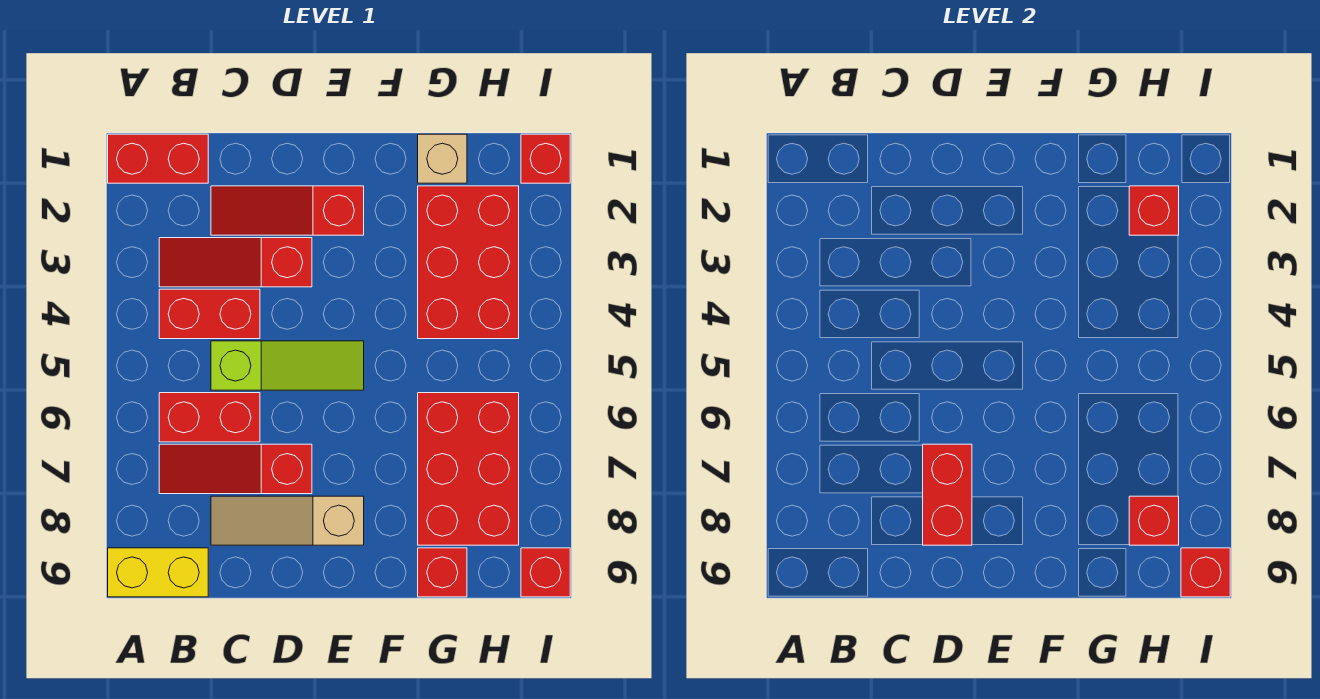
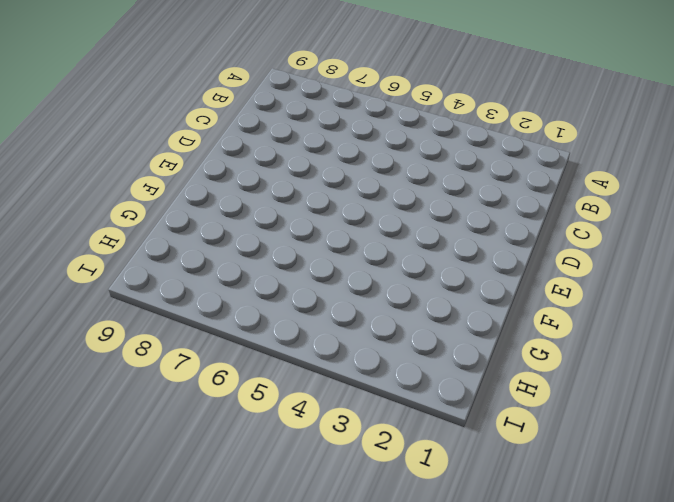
none -> red brick A1:B1 level 1
none -> yellow brick A9:B9 level 1
none -> red slope B3:D3 level 1 top D

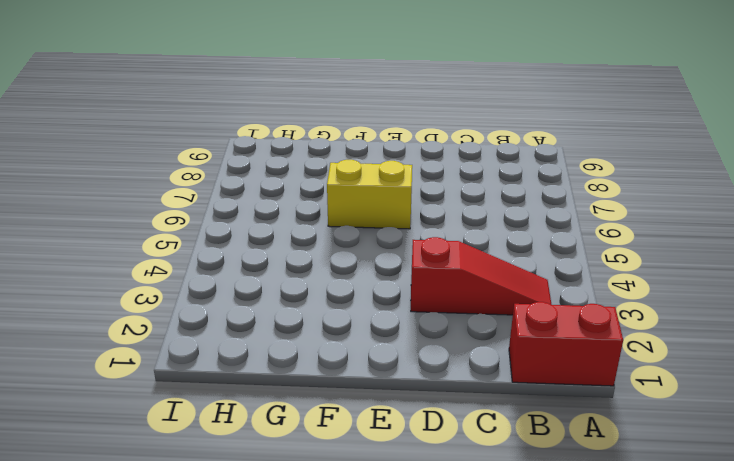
yellow brick E6:F6 level 1 -> yellow brick A9:B9 level 1
none -> red brick B4:C4 level 1
none -> red brick B6:C6 level 1
none -> red slope B7:D7 level 1 top D

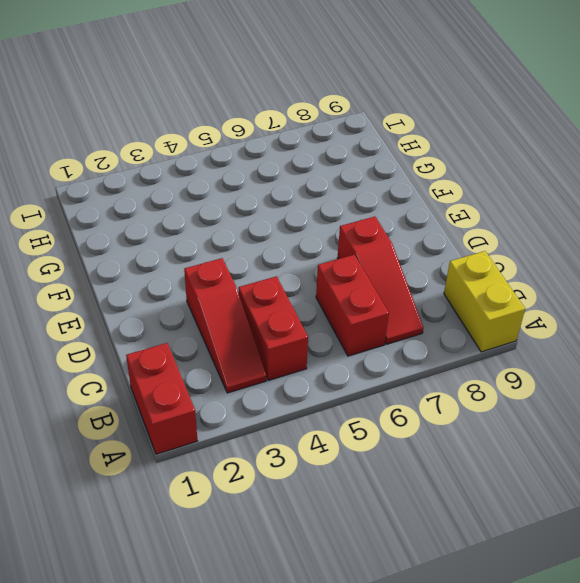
none -> red slope C2:E2 level 1 top E
none -> lime slope C5:E5 level 1 top C
none -> tan slope C8:E8 level 1 top E

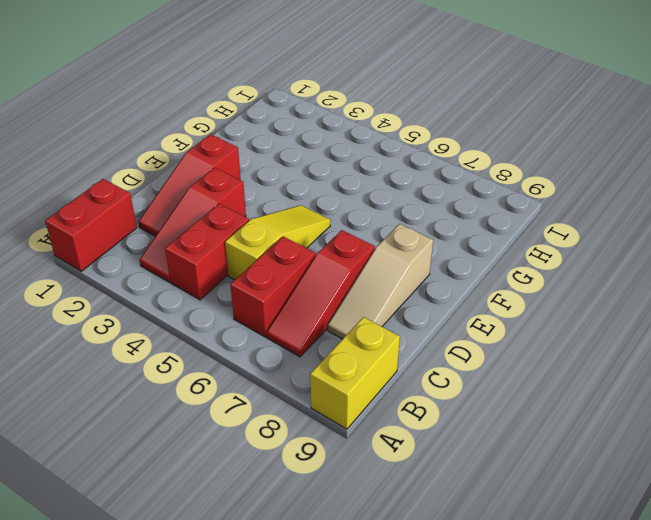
yellow slope C5:E5 level 1 top C -> lime slope C5:E5 level 1 top C
none -> tan brick G1 level 1
none -> red brick G2:H4 level 1
none -> red brick G6:H8 level 1

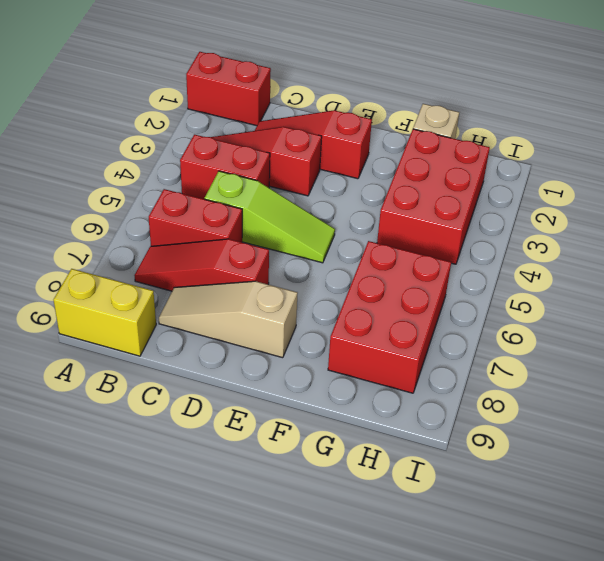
none -> red brick G9 level 1
none -> red brick I1 level 1
none -> red brick I9 level 1

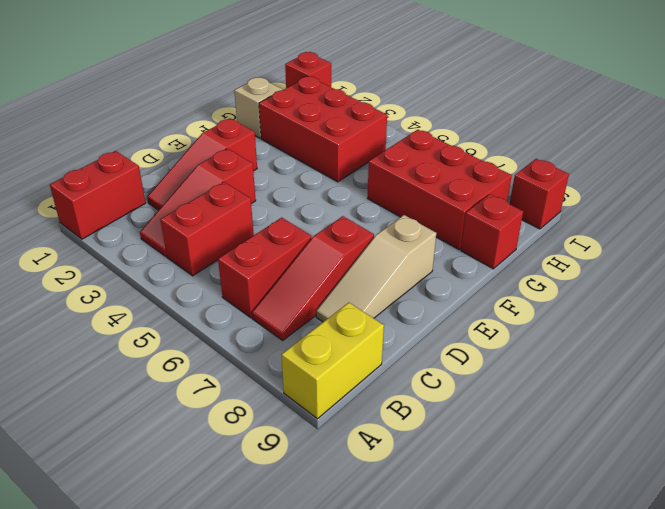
none -> lime slope C5:E5 level 1 top C
none -> red brick D7:D8 level 2
none -> red brick H2 level 2

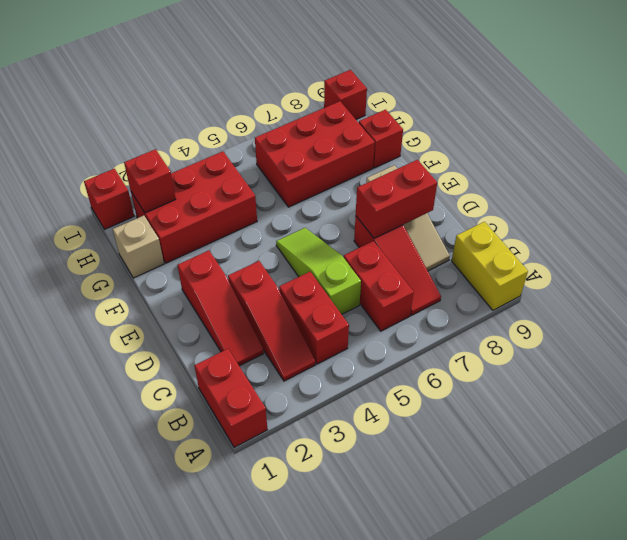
none -> red brick H8 level 2
none -> red brick I9 level 2

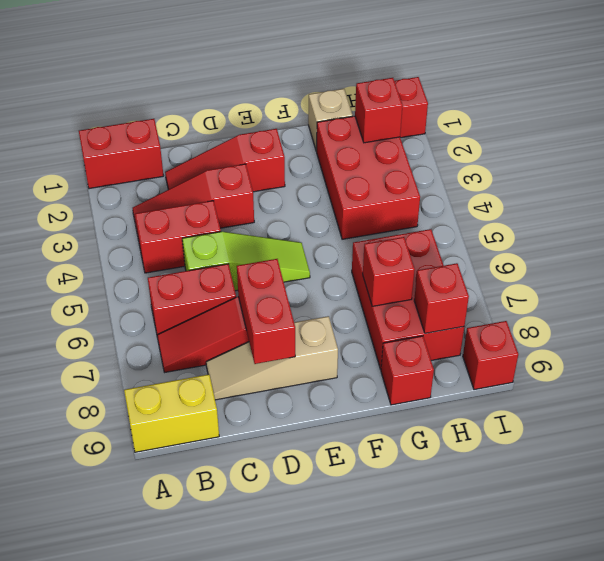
red brick G7 level 2 -> red brick I9 level 2

